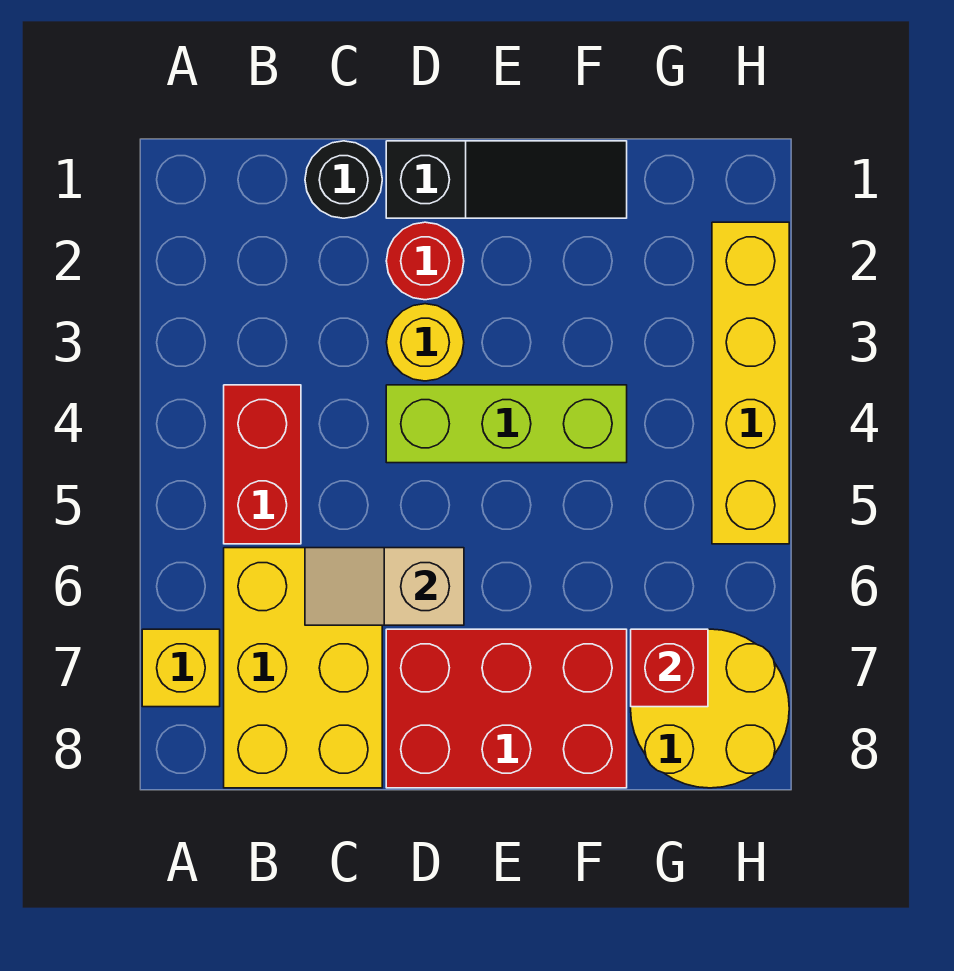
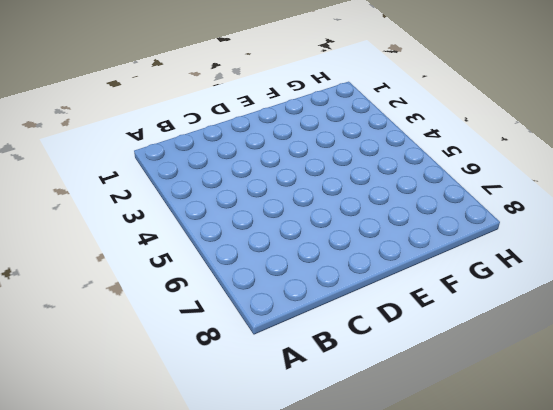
none -> yellow brick A7 level 1
none -> red brick B4:B5 level 1
none -> yellow brick B6:C8 level 1

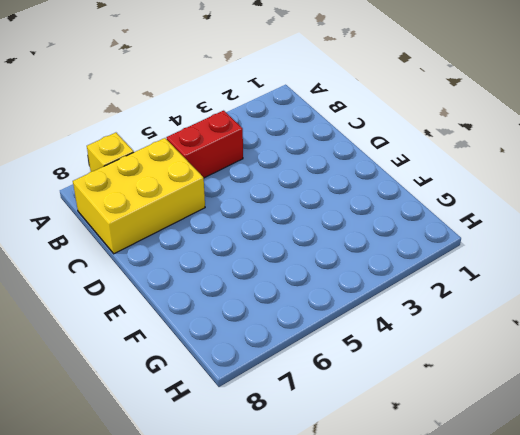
none -> black round brick C1 level 1
none -> black slope D1:F1 level 1 top D
none -> red round brick D2 level 1

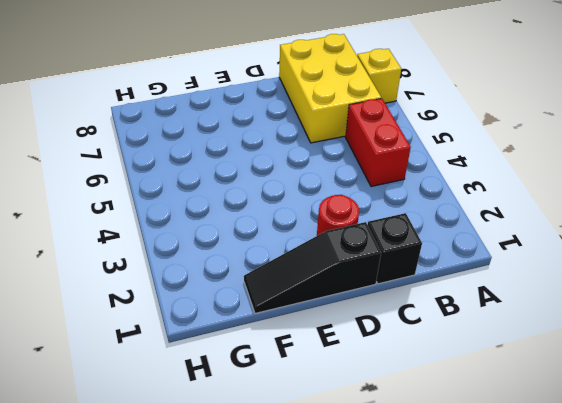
black brick C1 level 1 -> black round brick C1 level 1
none -> yellow round brick D3 level 1
none -> lime brick D4:F4 level 1
none -> red brick D7:F8 level 1

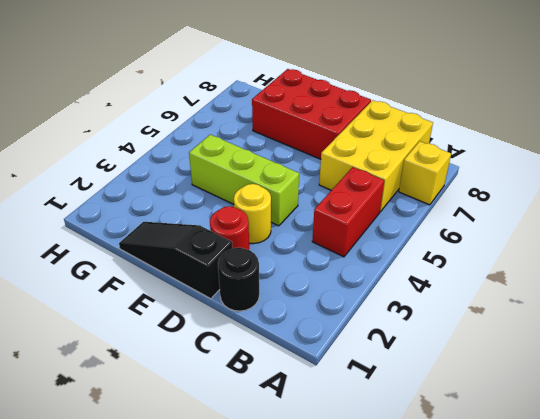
none -> yellow round brick G7:H8 level 1
none -> yellow brick H2:H5 level 1
none -> tan slope C6:D6 level 2 top D

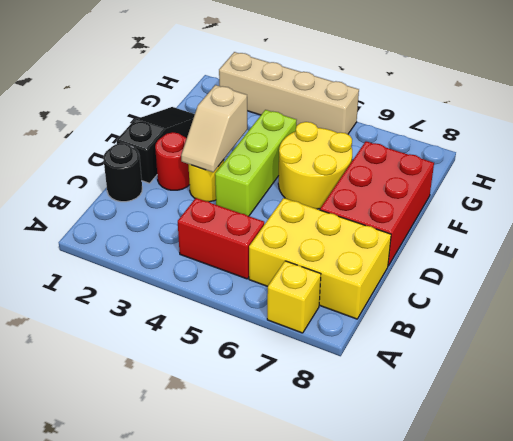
tan slope D3:E3 level 2 top E -> tan slope C6:D6 level 2 top D
yellow round brick E5:F6 level 1 -> yellow round brick G7:H8 level 1
tan brick H2:H5 level 1 -> yellow brick H2:H5 level 1
none -> red brick G7 level 2

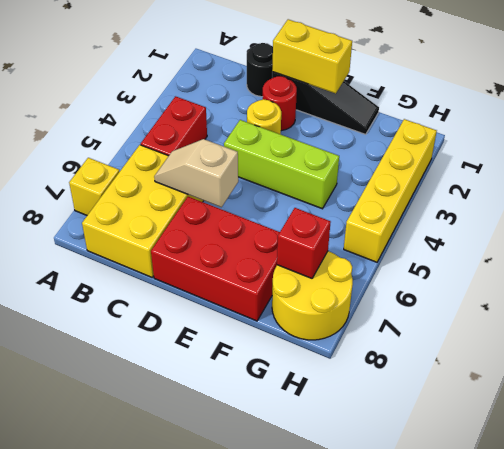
yellow brick D1:E1 level 2 -> none

